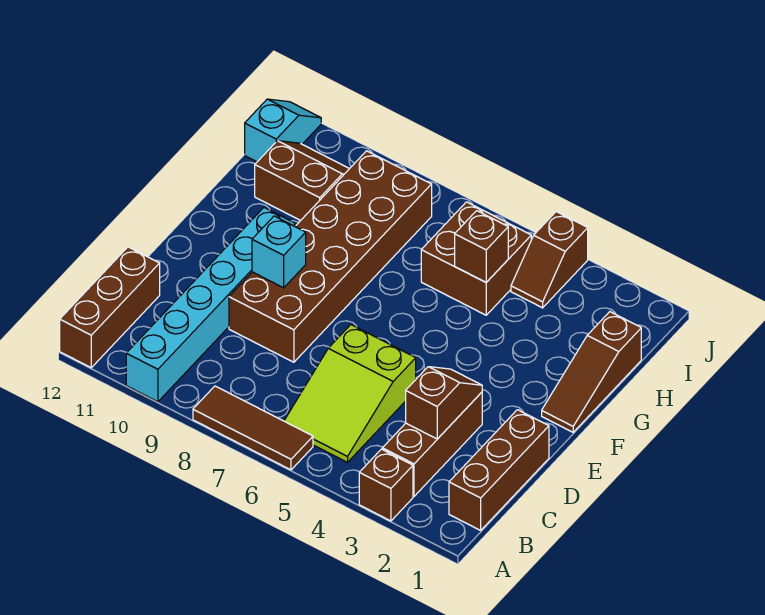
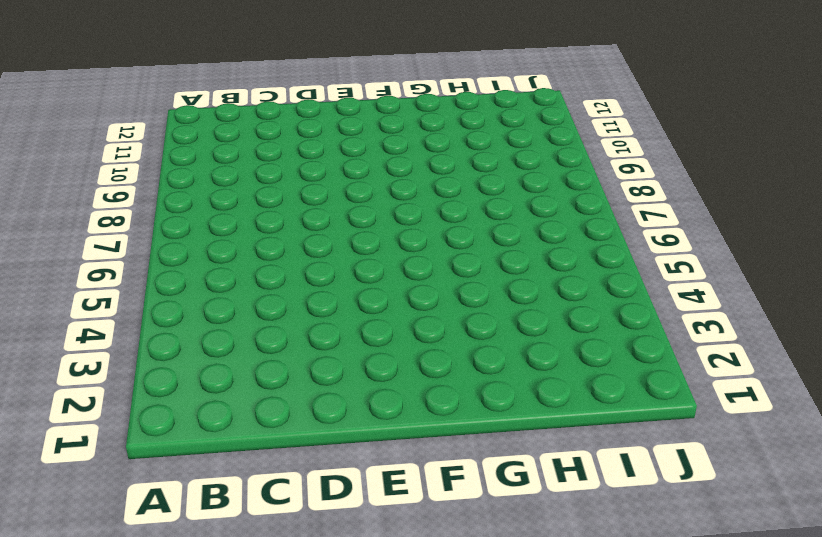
none -> brown brick A3 level 1
none -> brown tile A6:A8 level 1
none -> cyan brick A10:F10 level 1

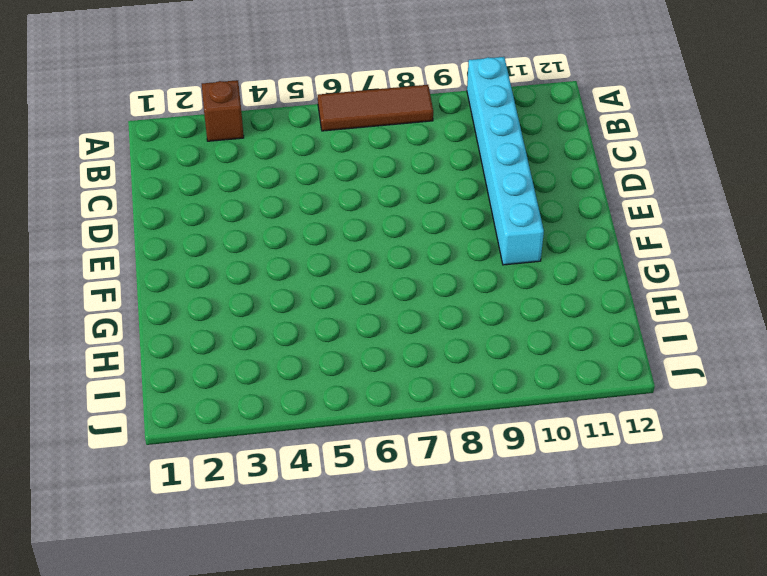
none -> brown brick A12:C12 level 1
none -> brown brick B1:D1 level 1
none -> brown brick B3:D3 level 1

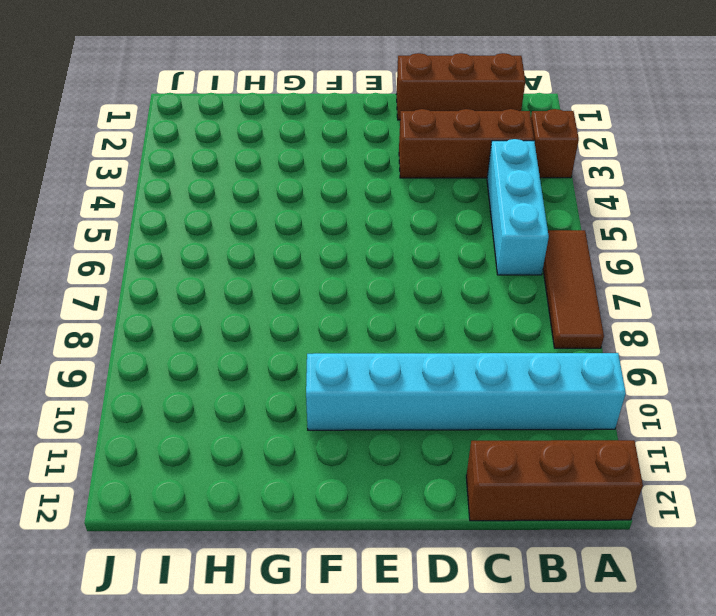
cyan brick B4:B6 level 1 -> lime slope B5:D6 level 1 top D
none -> brown brick D8:I9 level 1
none -> brown slope F1:H1 level 1 top H
none -> brown brick H5:I6 level 1

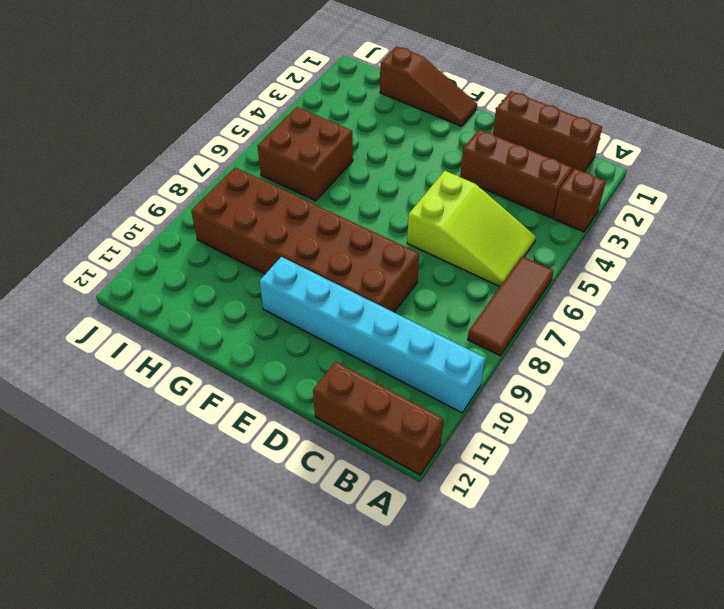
none -> brown slope H10:I11 level 1 top H
none -> brown slope I4:J4 level 1 top J
none -> cyan slope I12:J12 level 1 top I

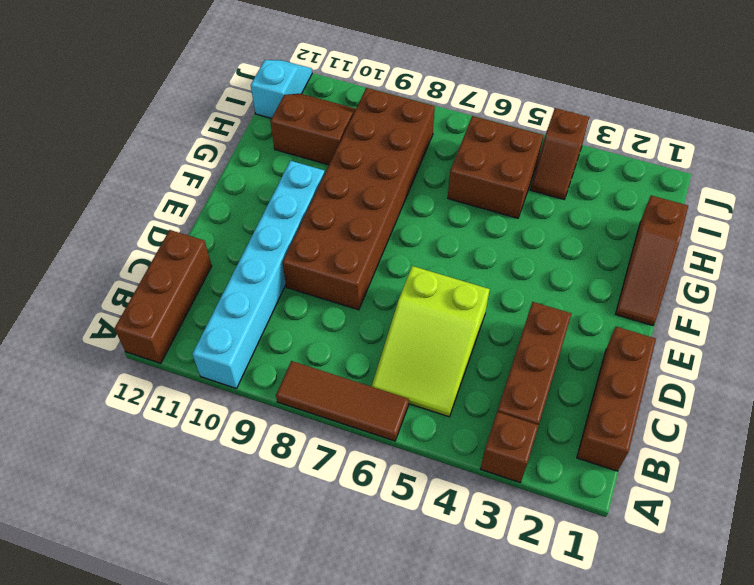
none -> brown slope C3:D3 level 2 top C
none -> cyan brick E9 level 2
none -> brown brick H5 level 2

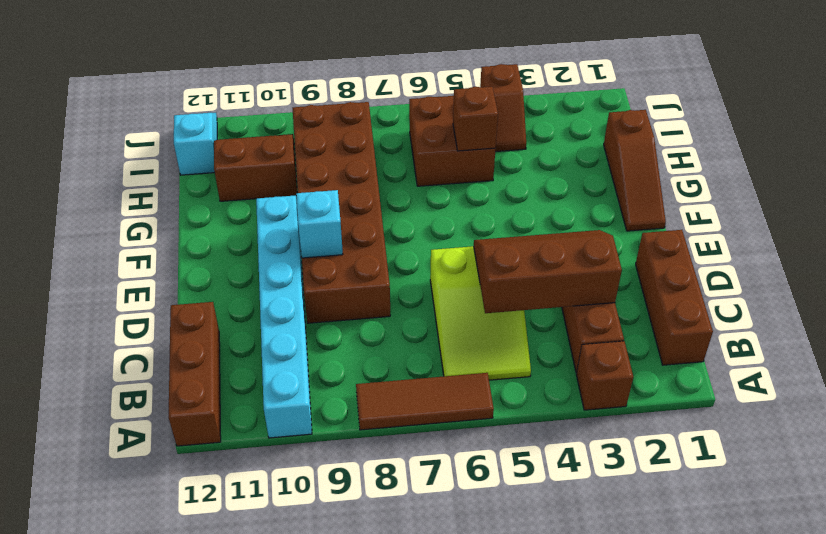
brown slope C3:D5 level 2 top C -> brown slope C3:D3 level 2 top C

